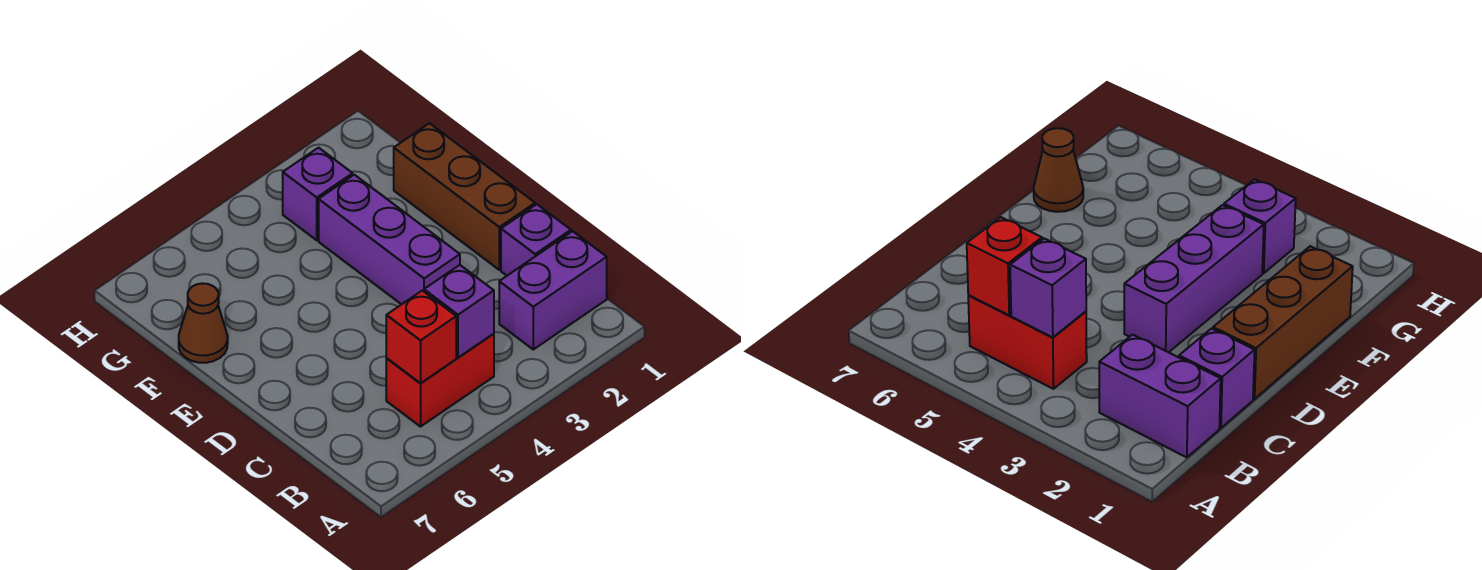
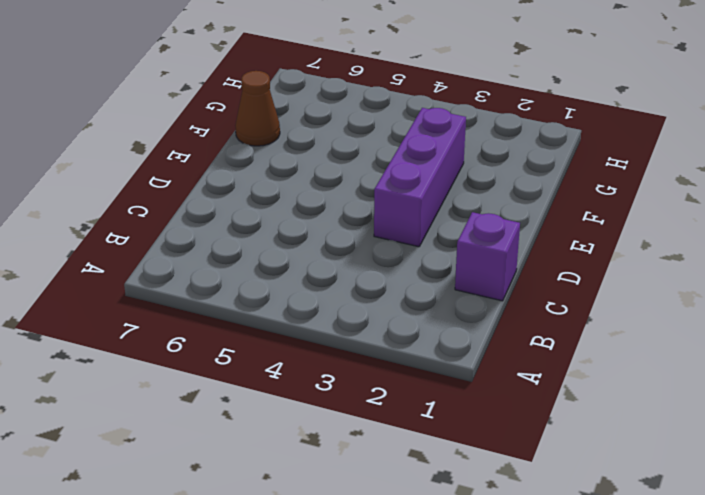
none -> purple brick B1:B2 level 1
none -> red brick B4:B5 level 1

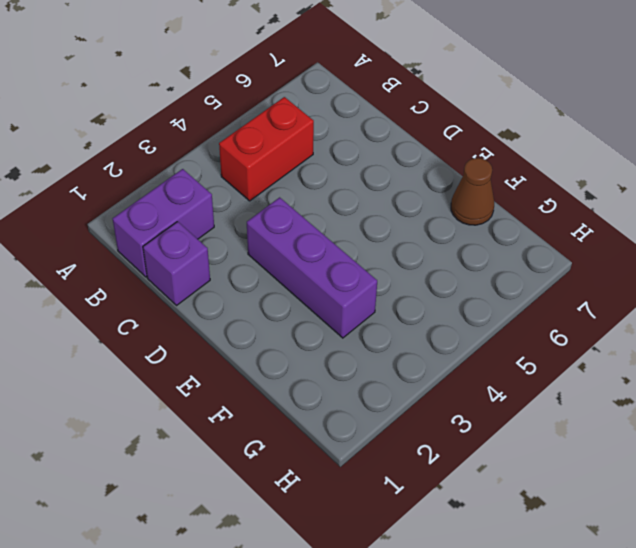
none -> brown brick D1:F1 level 1
none -> purple brick G3 level 1

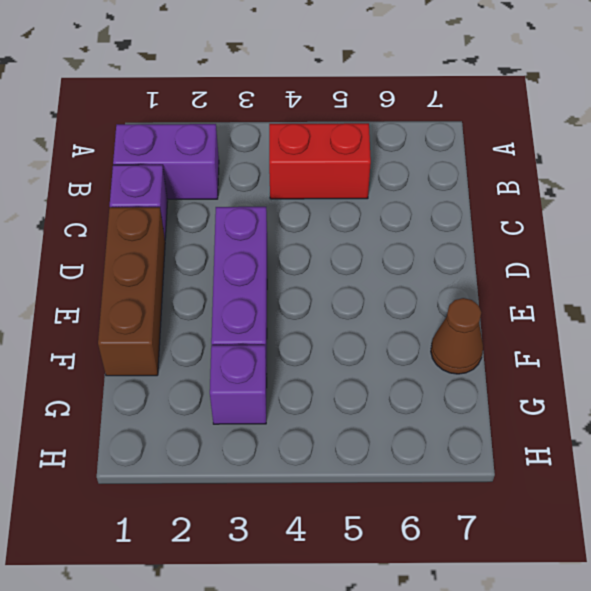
none -> purple brick B4 level 2
none -> red brick B5 level 2

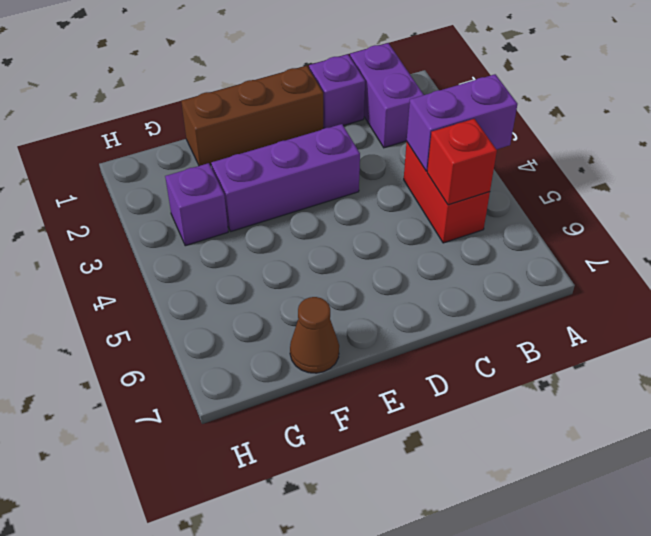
purple brick A4:B4 level 2 -> purple brick B4 level 2

